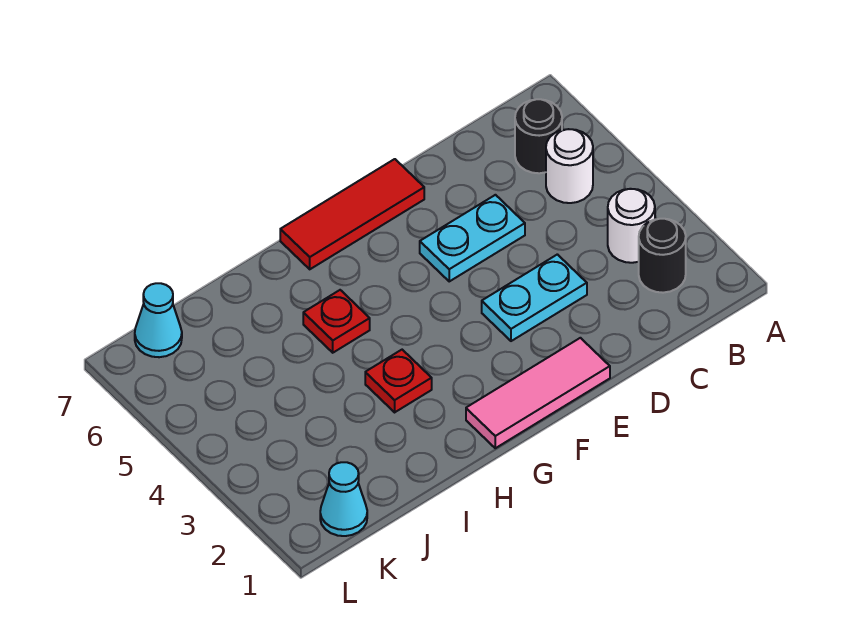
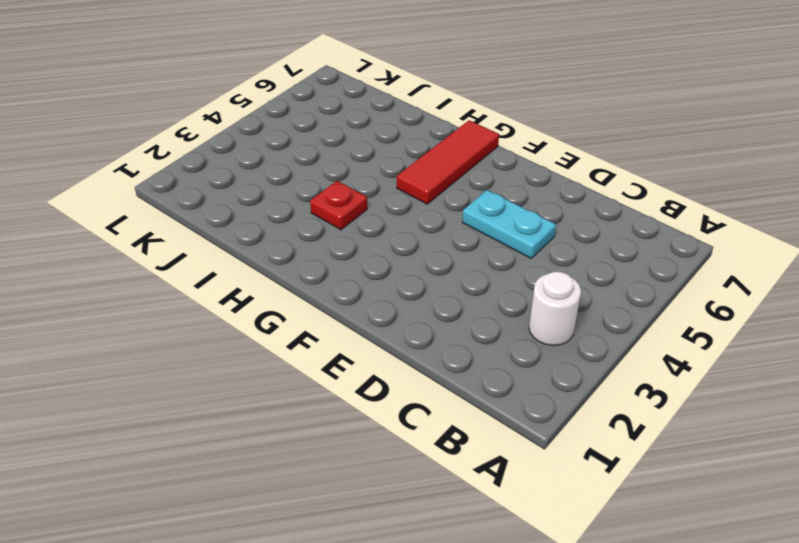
red tile G5:G7 level 1 -> red tile E7:G7 level 1
none -> black round brick B2 level 1
none -> white round brick B5 level 1
none -> black round brick B6 level 1

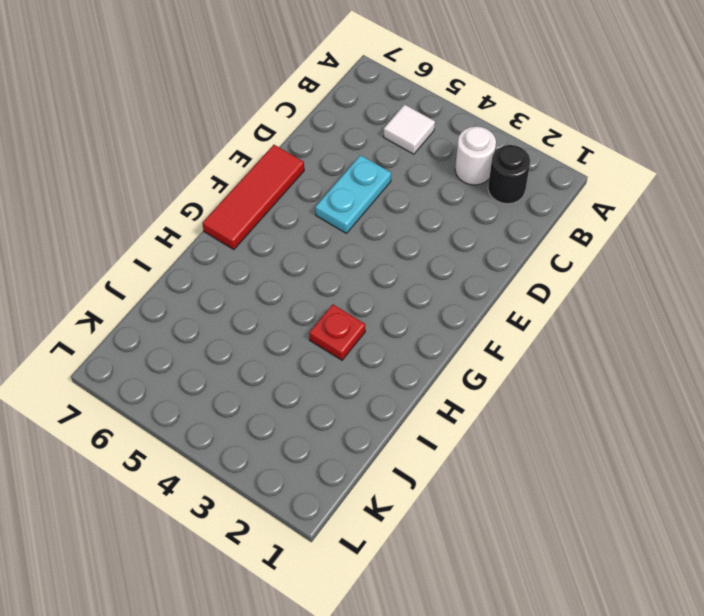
white tile B5 level 1 -> white round brick B5 level 1
none -> black round brick B6 level 1
none -> cyan plate D3:E3 level 1
none -> pink tile E1:G1 level 1

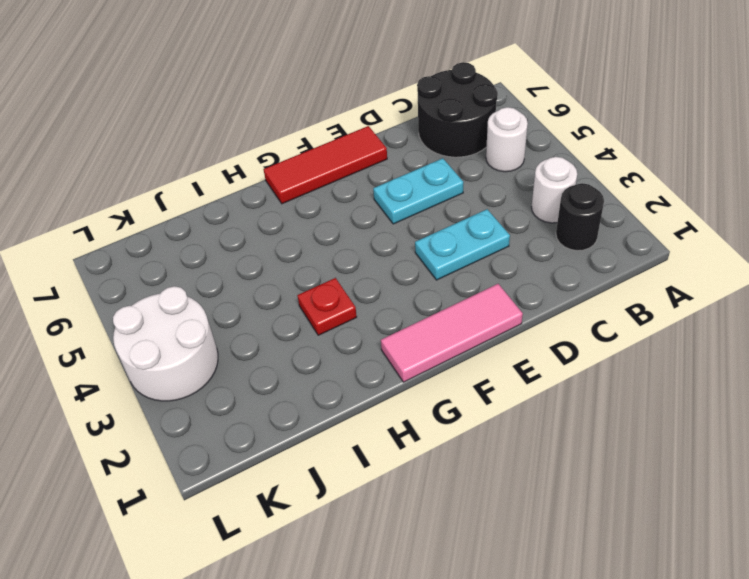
black round brick B6:C7 level 1 -> black round brick B6 level 1
white round brick K3:L4 level 1 -> none
none -> red plate H5 level 1
none -> cyan cone K1 level 1
none -> cyan cone K7 level 1

